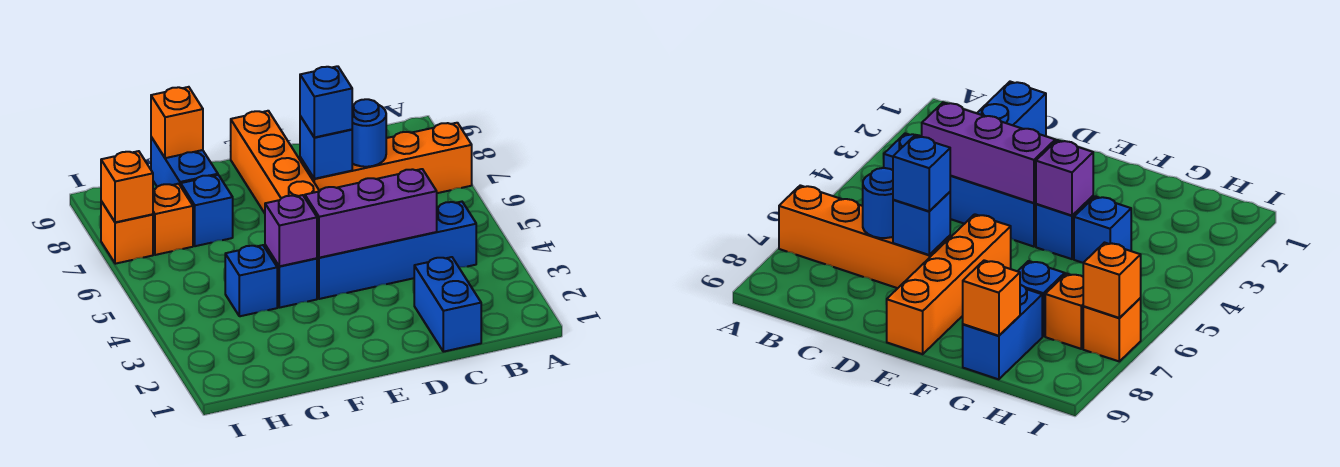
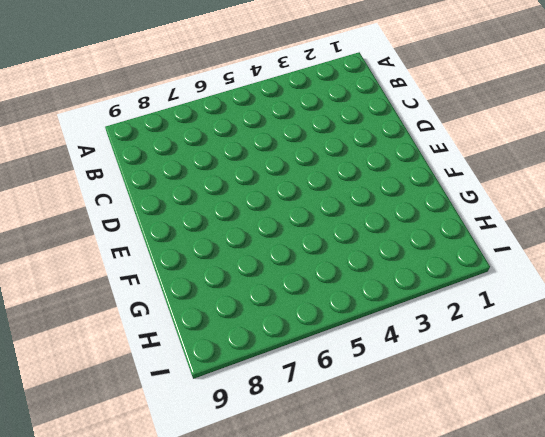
none -> orange brick A7:D7 level 1
none -> blue brick B4:E4 level 1
none -> blue brick C1:C2 level 1

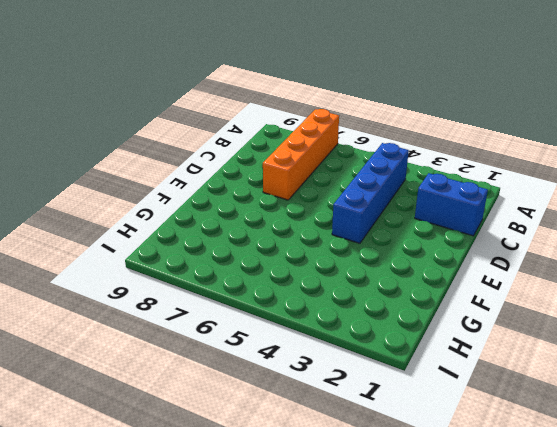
none -> orange brick E6:E9 level 1
none -> blue brick F4 level 1
none -> blue brick G4 level 1

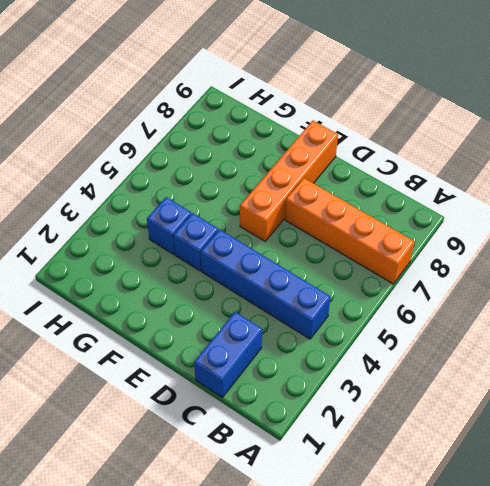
none -> blue brick G7 level 1
none -> blue brick G8:G9 level 1
none -> orange brick H7 level 1

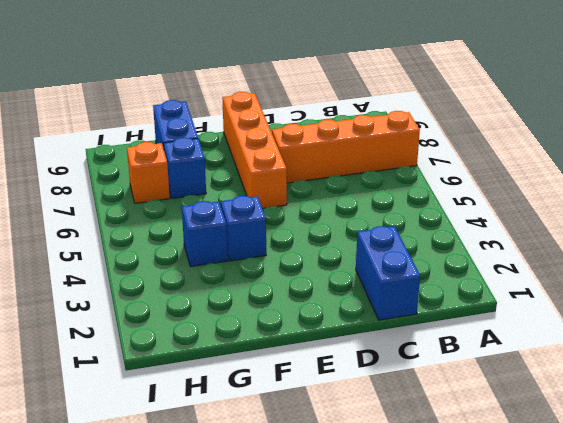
none -> blue brick B4:E4 level 1
none -> orange brick I7 level 1
none -> purple brick C4:E4 level 2

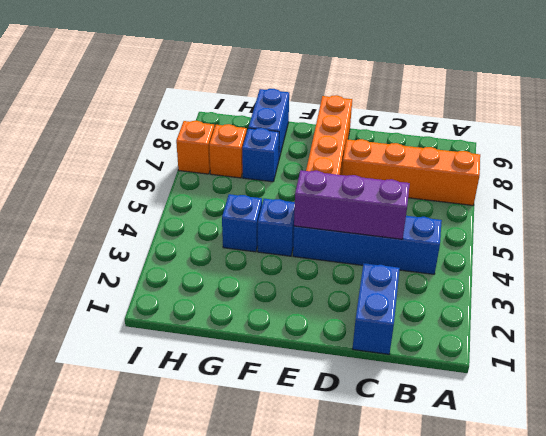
none -> blue round brick C7 level 2
none -> blue brick D7 level 2
none -> purple brick F4 level 2

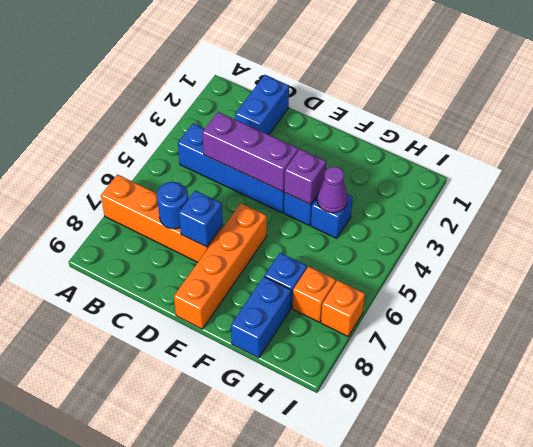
purple cone G4 level 2 -> none
none -> orange brick G9 level 2
none -> orange brick I7 level 2
none -> blue brick D7 level 3

